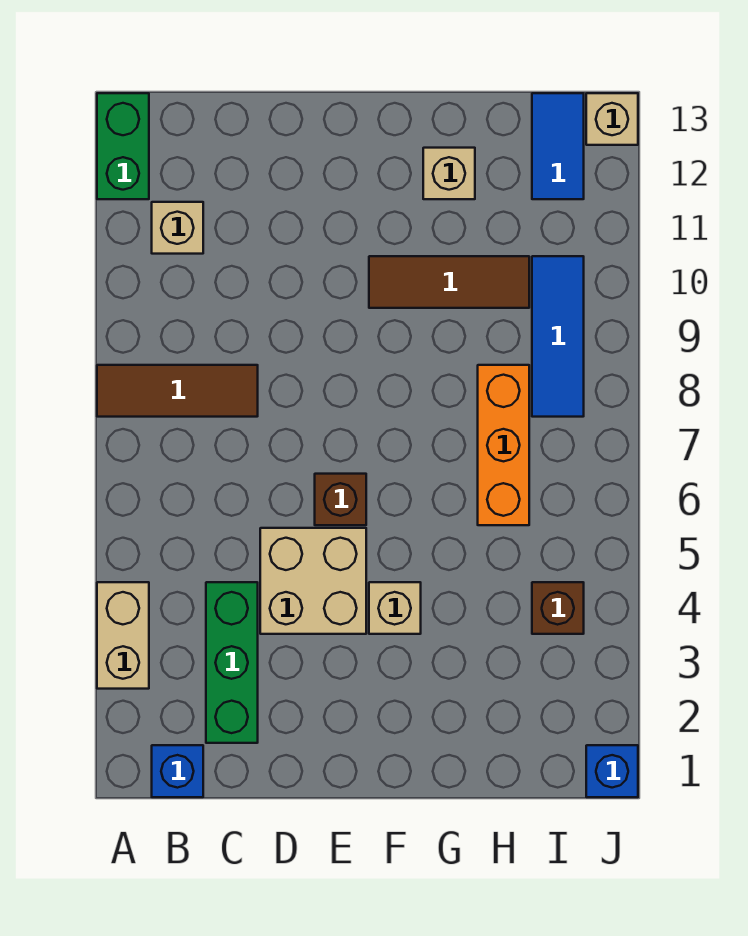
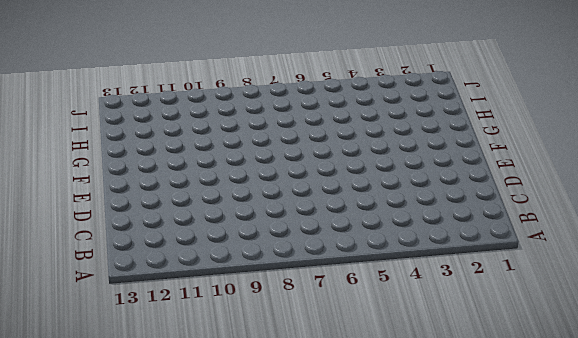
none -> tan brick A3:A4 level 1
none -> brown tile A8:C8 level 1
none -> green brick A12:A13 level 1

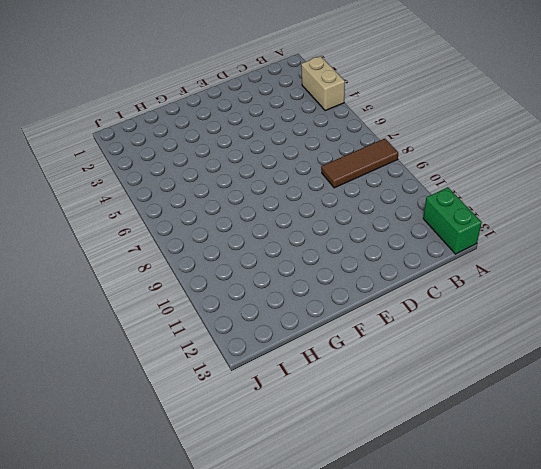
none -> blue brick B1 level 1
none -> tan brick B11 level 1
none -> green brick C2:C4 level 1

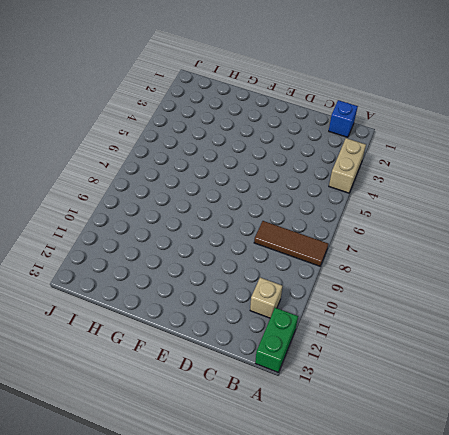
none -> green brick C2:C4 level 1
none -> tan brick D4:E5 level 1
none -> brown brick E6 level 1

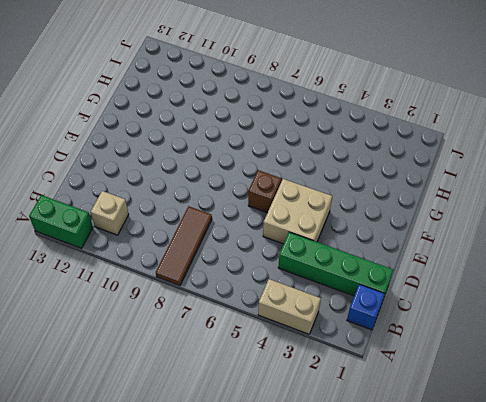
green brick C1:C4 level 1 -> green brick C2:C4 level 1
none -> tan brick F4 level 1
none -> brown tile F10:H10 level 1
none -> tan brick G12 level 1

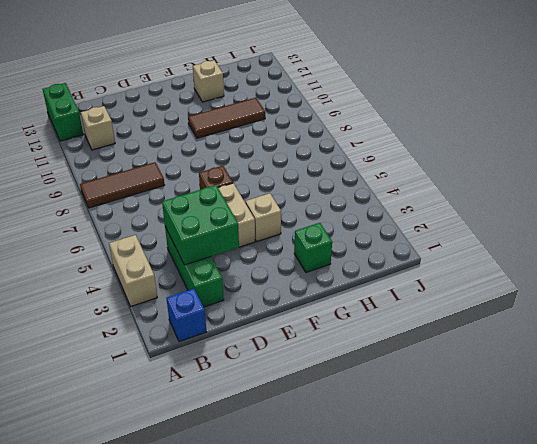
green brick C3:D4 level 2 -> none
green brick G2 level 1 -> none
none -> orange brick H6:H8 level 1
none -> brown brick I4 level 1
none -> blue tile I8:I10 level 1

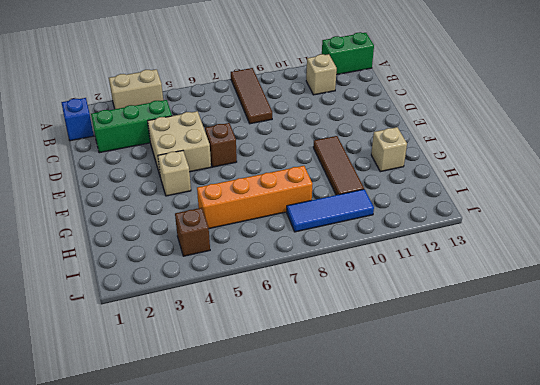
orange brick H5:H8 level 1 -> orange brick H6:H8 level 1
none -> blue tile I12:I13 level 1
none -> blue brick J1 level 1
none -> tan brick J13 level 1

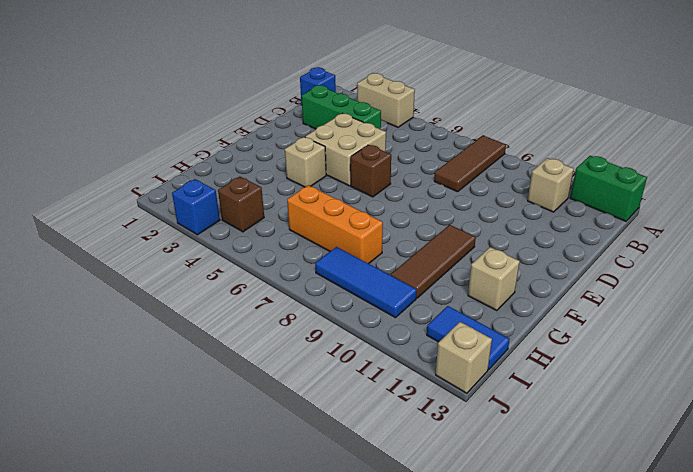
blue brick J3 level 1 -> blue brick J1 level 1

